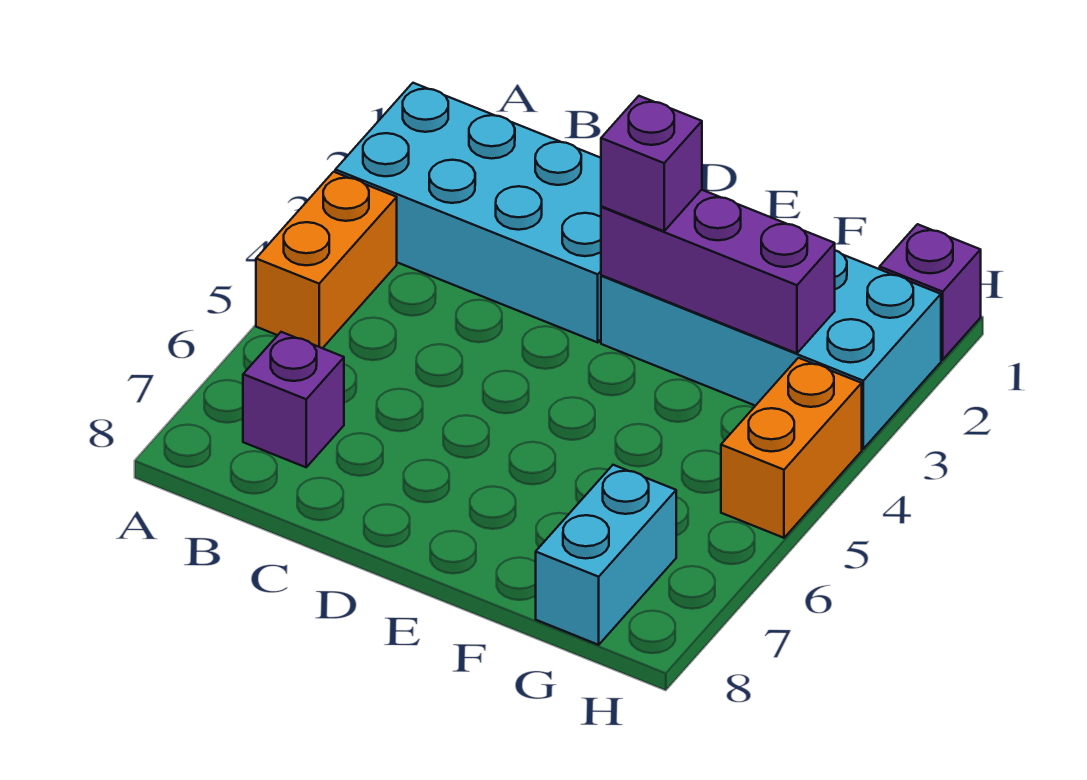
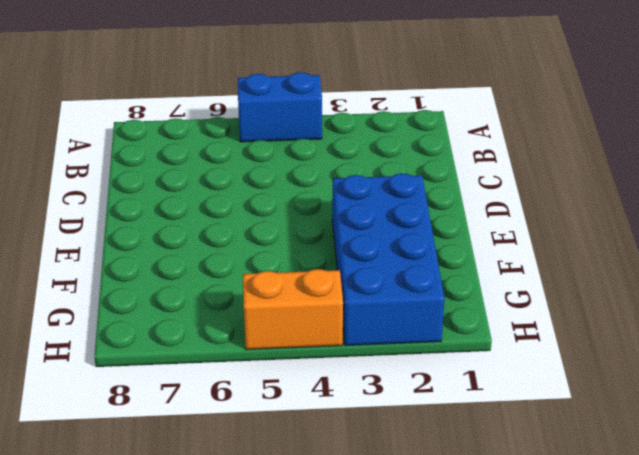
blue brick A4:A5 level 1 -> orange brick A4:A5 level 1
blue brick E2:H3 level 1 -> cyan brick E2:H3 level 1
none -> cyan brick A2:D3 level 1
none -> purple brick B7 level 1

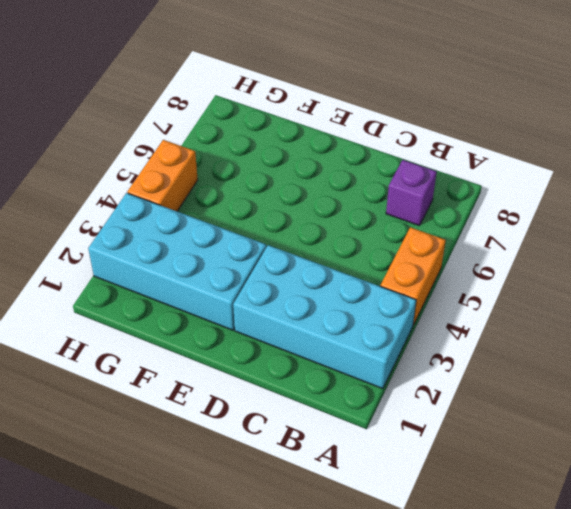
none -> cyan brick G7:G8 level 1
none -> purple brick H1 level 1

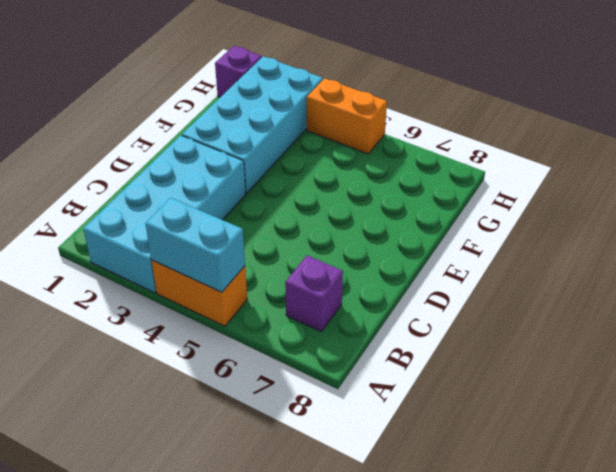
cyan brick A4:A5 level 2 -> cyan brick G7:G8 level 1
none -> purple brick E3:G3 level 2
none -> purple brick E3 level 3

